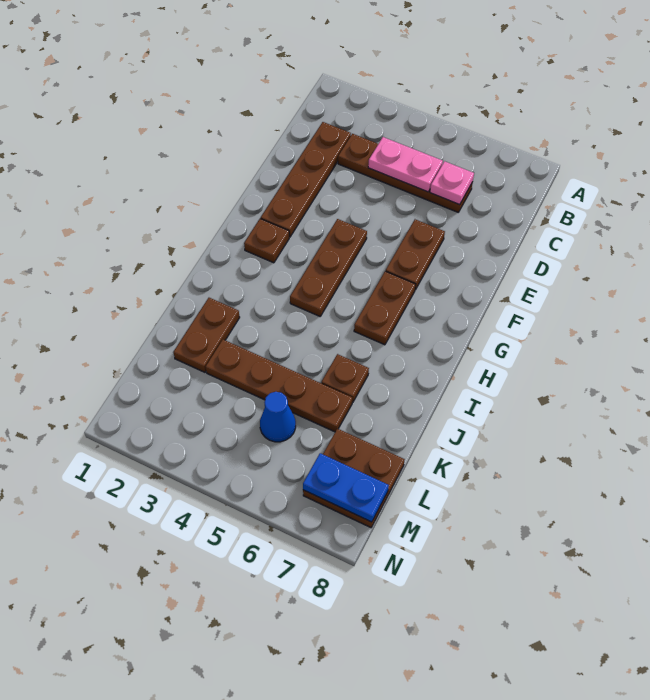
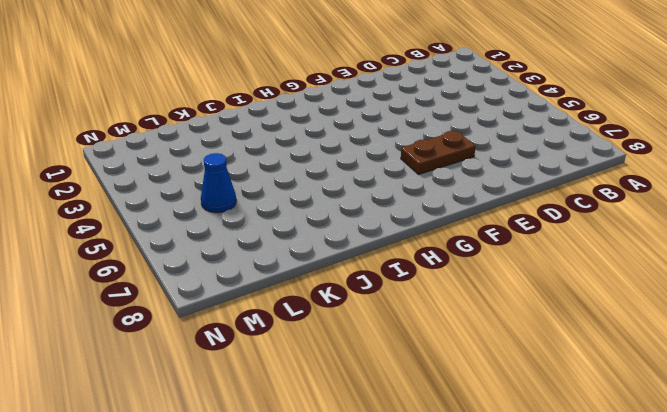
none -> brown plate C2:F2 level 1
none -> brown plate C3:C6 level 1
none -> brown plate F4:H4 level 1

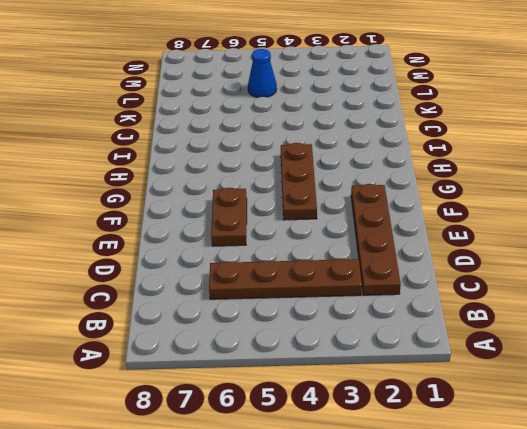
none -> brown plate G2 level 1
none -> brown plate G6:H6 level 1
none -> brown plate J2:K2 level 1

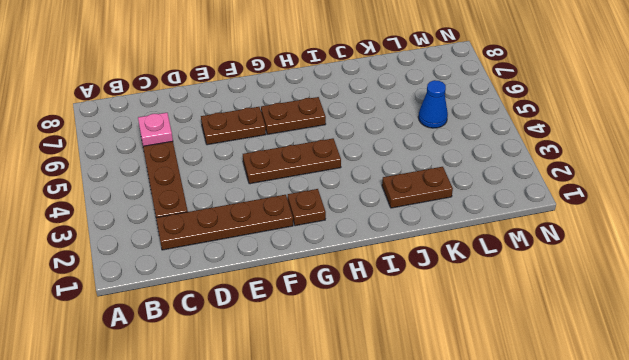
none -> brown plate J6 level 1
none -> brown plate K3:K6 level 1
none -> brown plate L7:M8 level 1

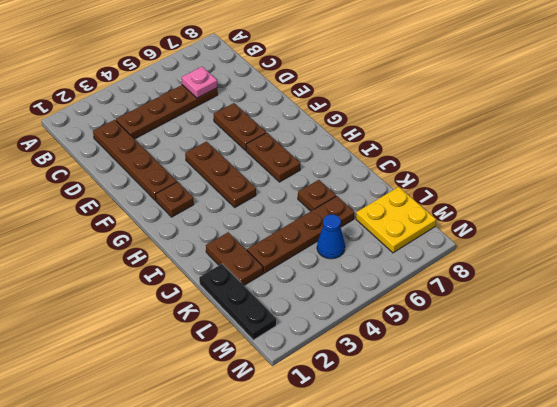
black plate K1:M1 level 1 -> none
yellow plate L7:M8 level 1 -> brown plate L7:M8 level 1
none -> pink plate C4:C5 level 2
none -> blue plate M7:M8 level 2

